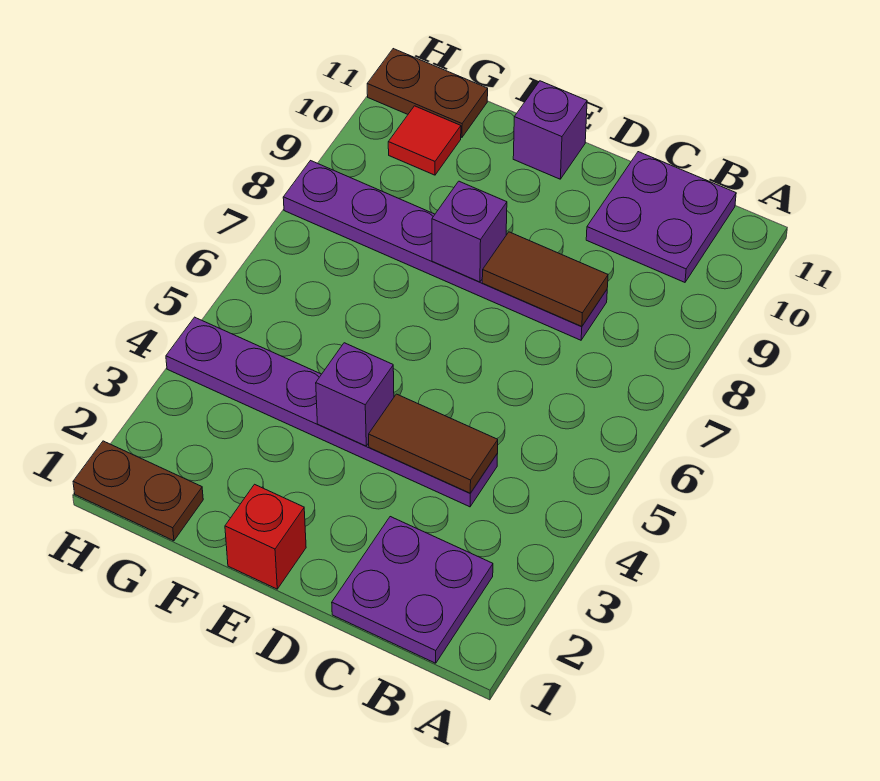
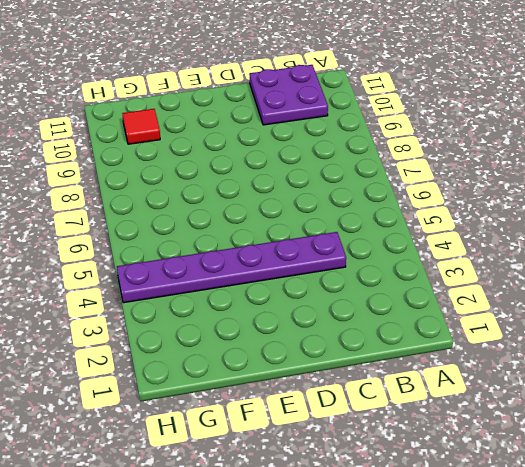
none -> purple plate B1:C2 level 1
none -> purple plate C8:H8 level 1
none -> red brick E1 level 1

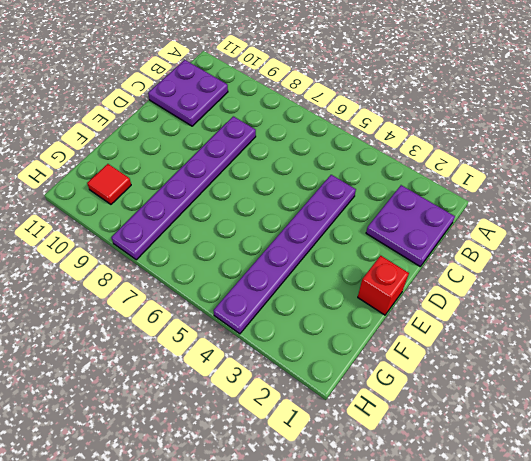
none -> purple brick E11 level 1
none -> brown plate G1:H1 level 1
none -> brown plate G11:H11 level 1

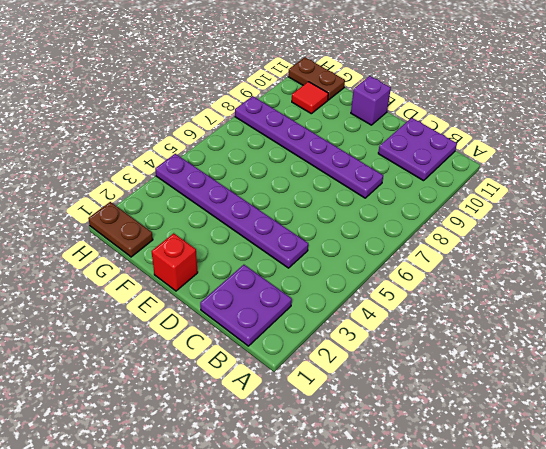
none -> brown tile C4:D4 level 2
none -> brown tile C8:D8 level 2
none -> purple brick E4 level 2

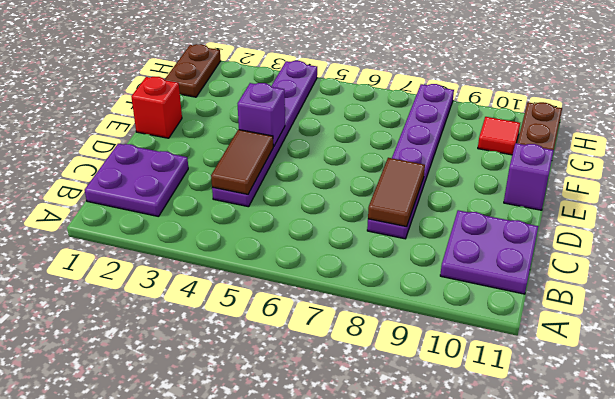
none -> purple brick E8 level 2

